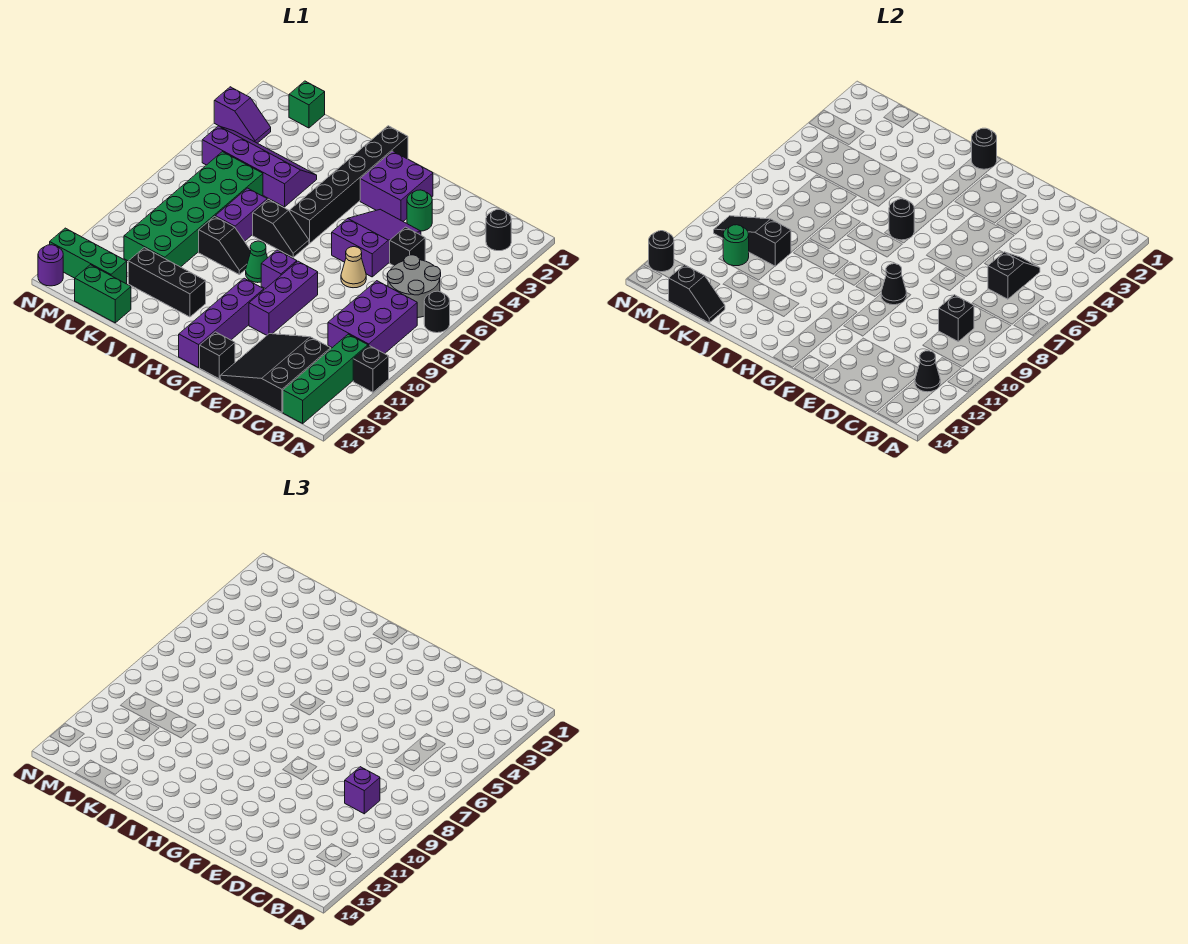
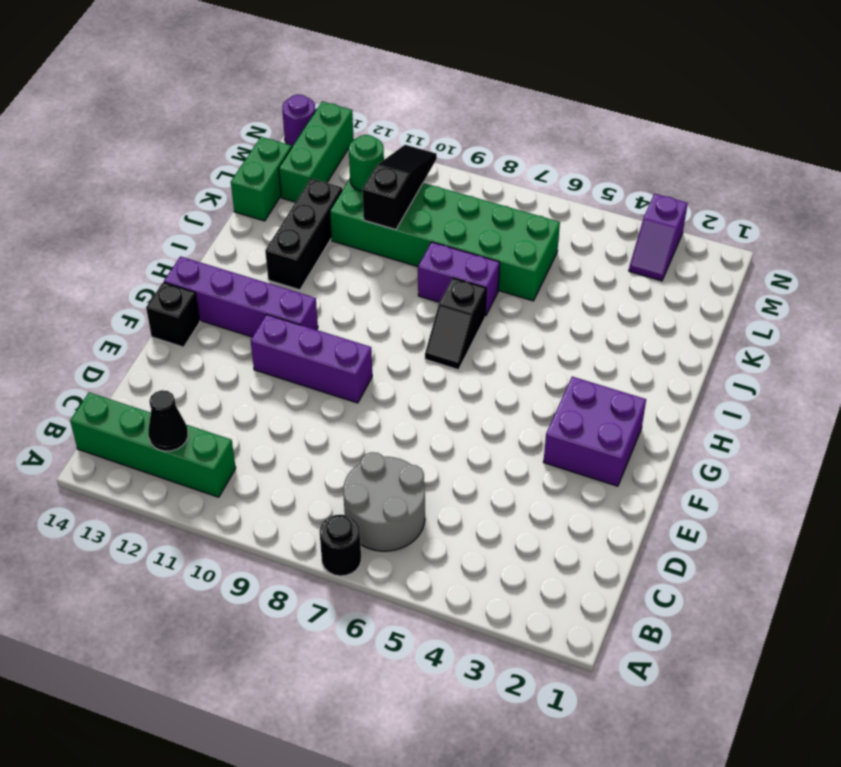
none -> black brick A11 level 1
none -> black round brick B2 level 1
none -> purple brick B8:C10 level 1
none -> black slope C12:E14 level 1 top C

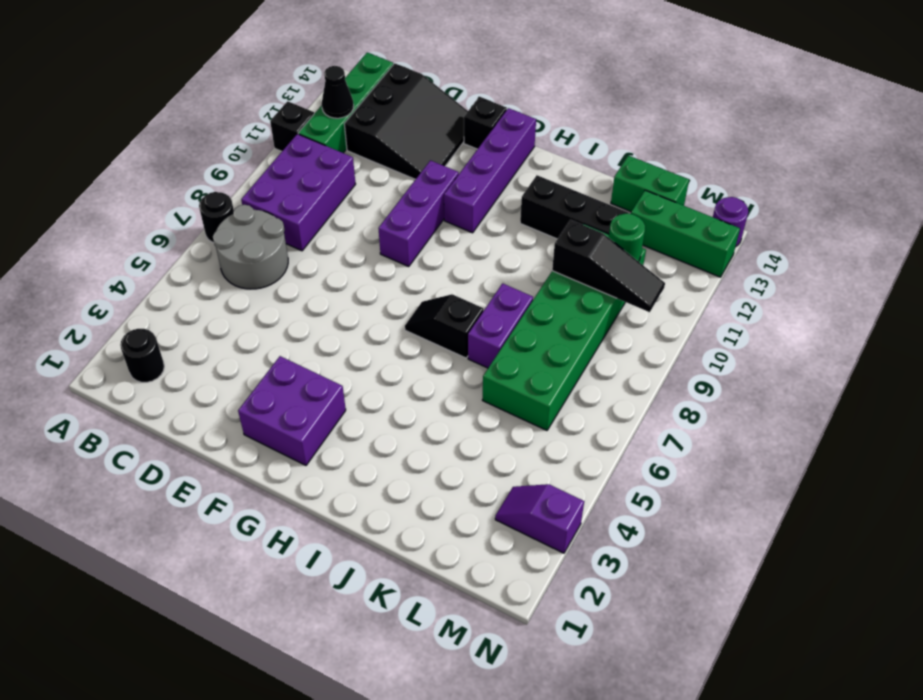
none -> black brick D5 level 1
none -> green round brick E3 level 1
none -> purple slope E4:F6 level 1 top 6
none -> tan cone E7 level 1

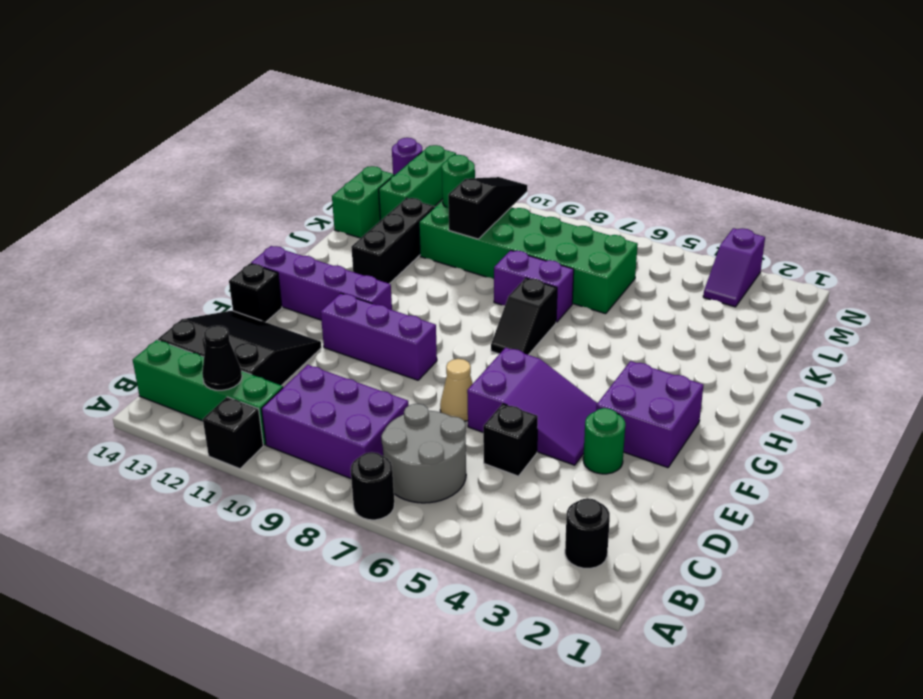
none -> purple brick G9 level 1
none -> black brick H1:H6 level 1
none -> green cone H9 level 1
none -> black slope I9:J9 level 1 top J

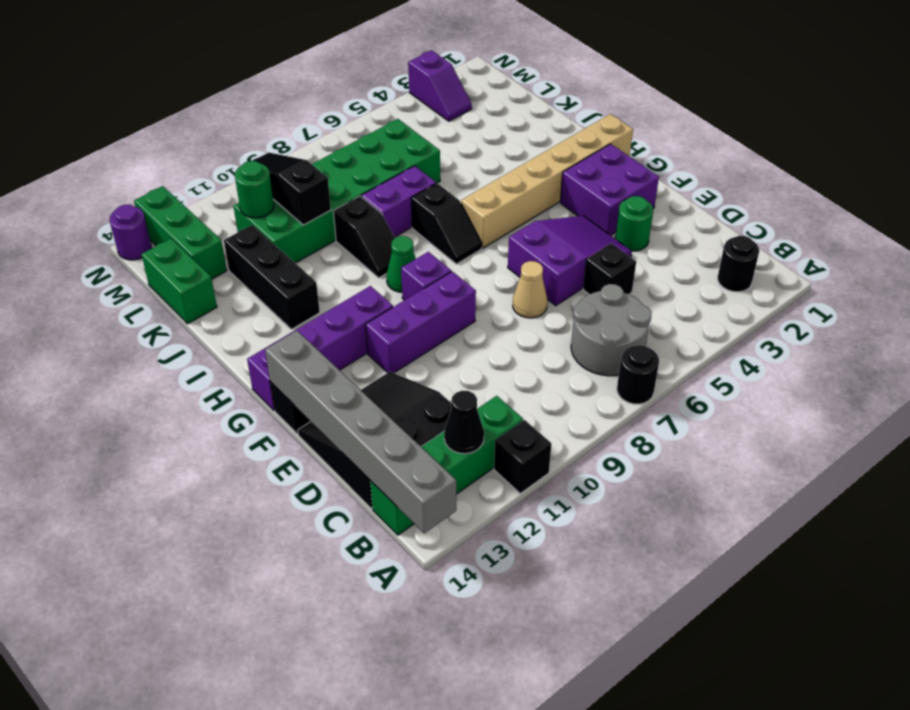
grey brick A14:F14 level 2 -> none
tan brick H1:H6 level 1 -> black brick H1:H6 level 1
none -> purple brick B8:C10 level 1
none -> purple slope J4:M5 level 1 top 5
none -> green brick L1 level 1
none -> black slope C5:C6 level 2 top 6

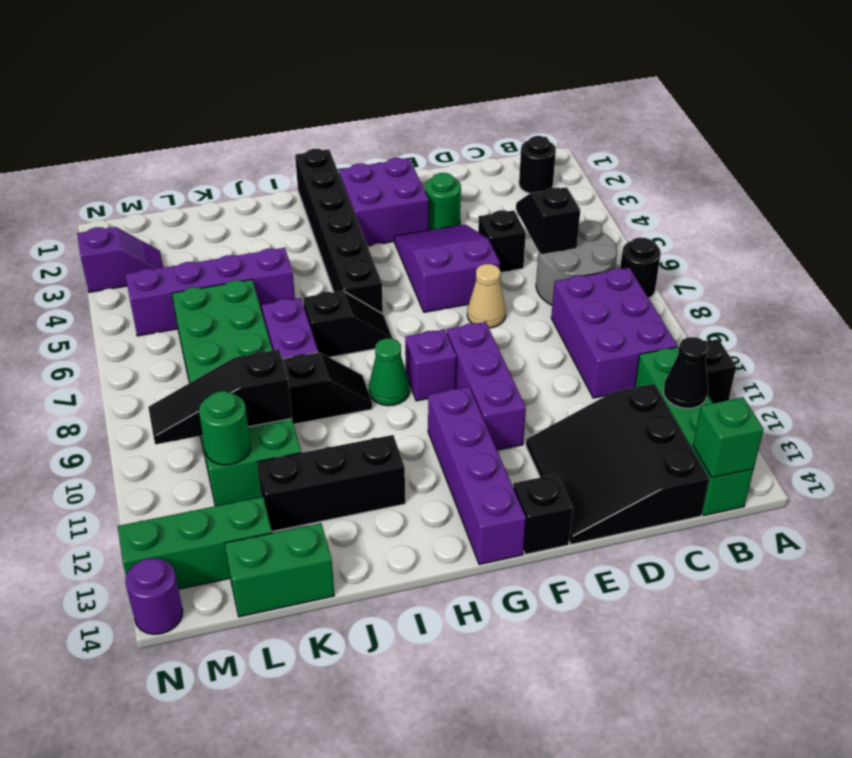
green brick B14 level 2 -> green brick L1 level 1
none -> black brick C9 level 2
none -> black cone F9 level 2
none -> black round brick H1 level 2
none -> black round brick H6 level 2

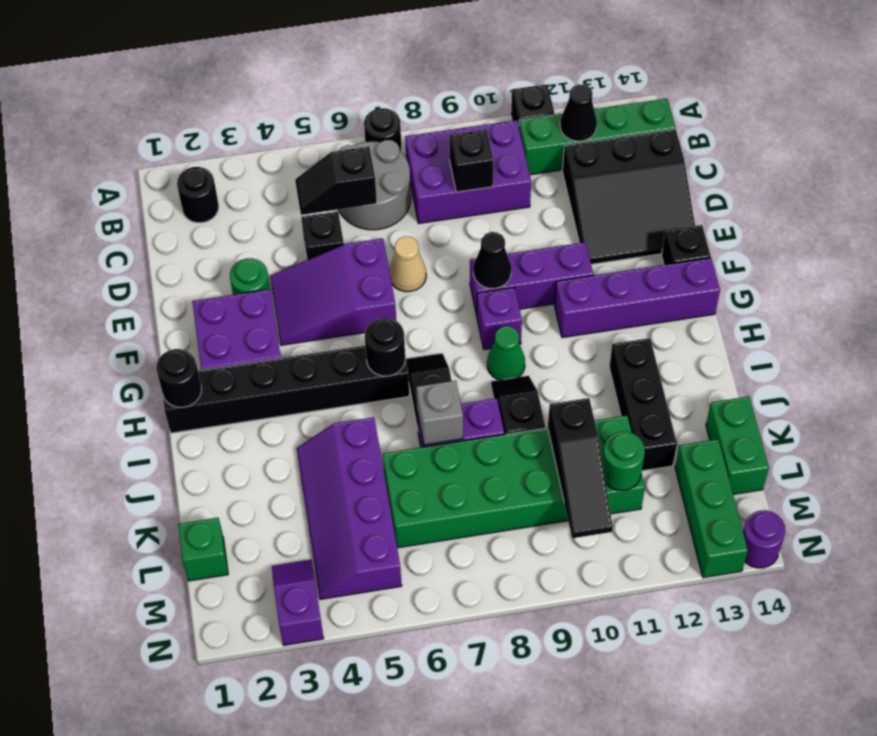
grey brick J7 level 2 -> none
none -> black slope K14:L14 level 2 top L
none -> black round brick N13 level 2
none -> purple brick C9 level 3

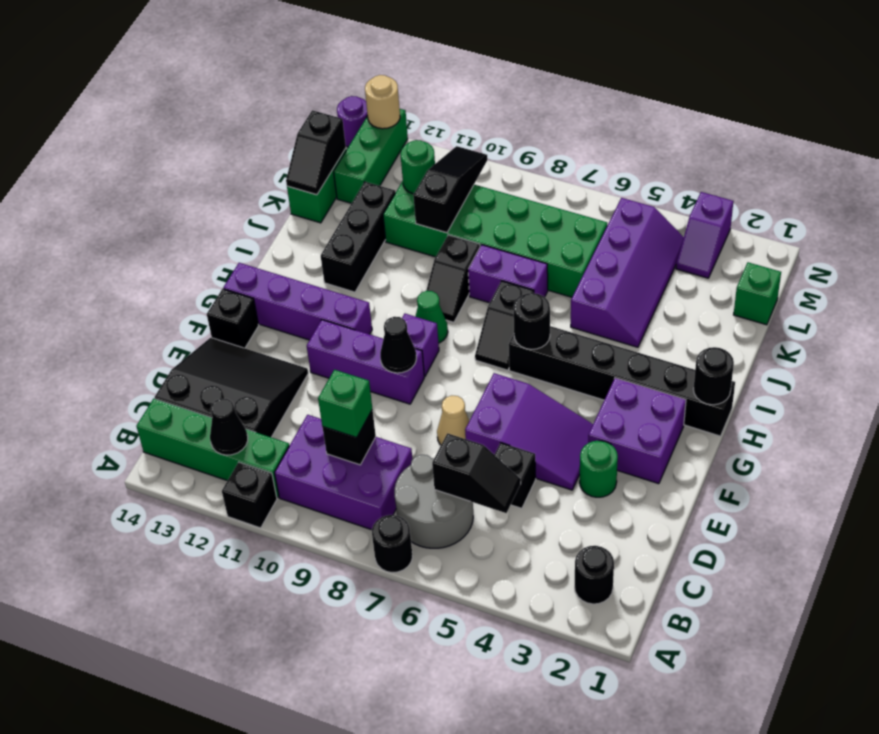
green brick C9 level 3 -> purple brick C9 level 3
tan round brick N13 level 2 -> black round brick N13 level 2

